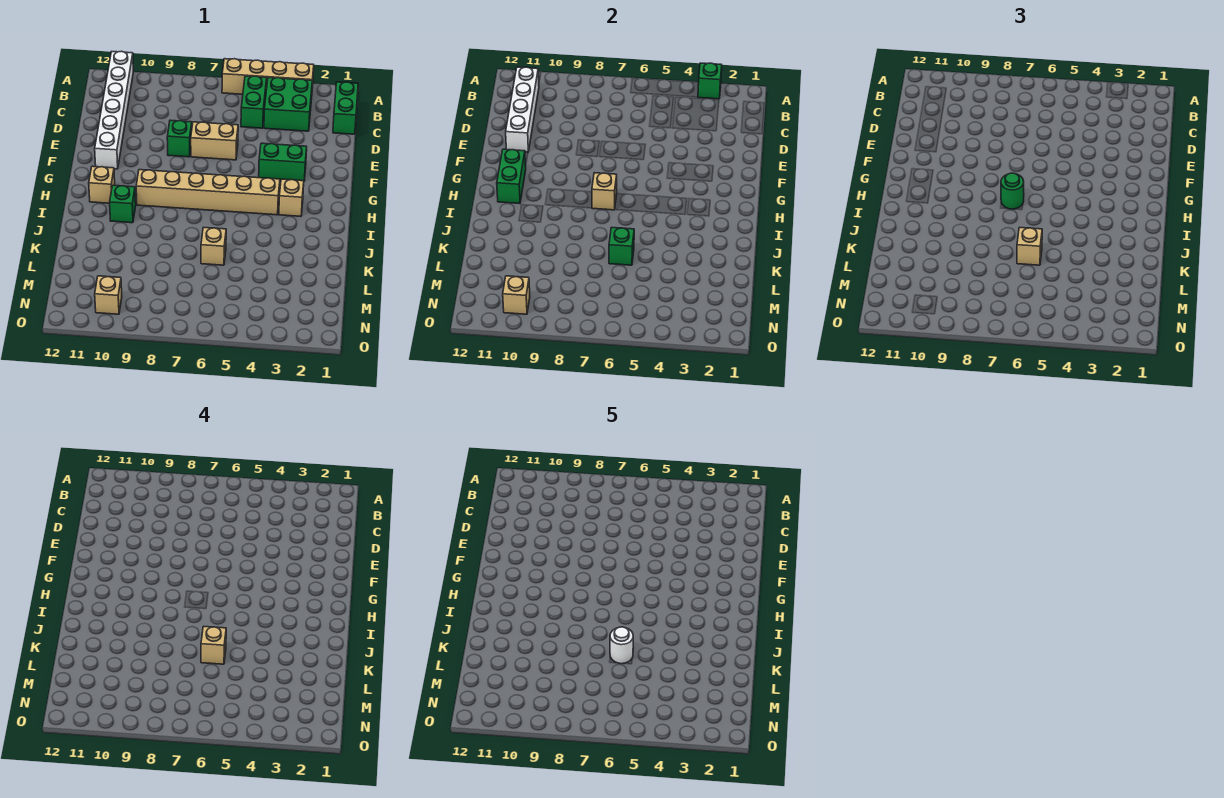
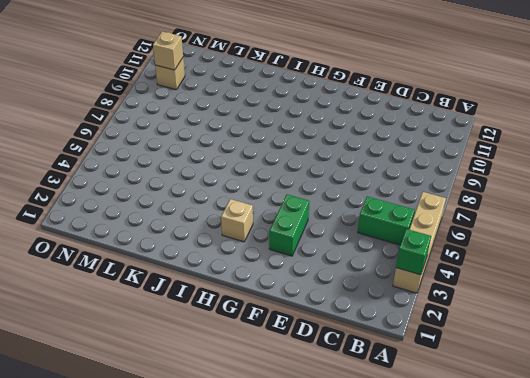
none -> white brick A11:F11 level 1
none -> green brick B1:C1 level 1
none -> green brick B3:C4 level 1

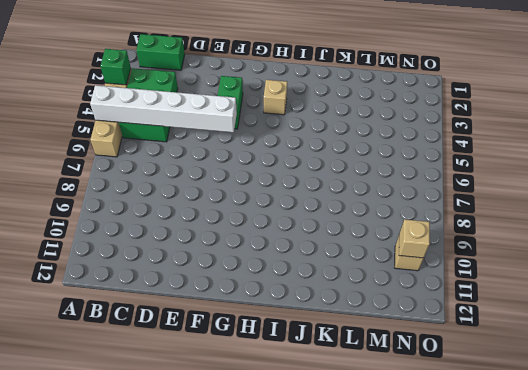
white brick A5:F5 level 2 -> white brick A11:F11 level 1
none -> tan brick E6:E7 level 1
none -> green brick E8 level 1
none -> tan brick H4:H9 level 1

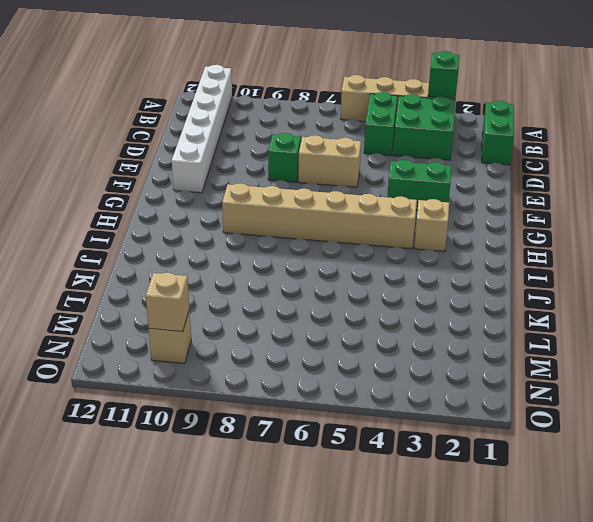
none -> tan brick H11 level 1
none -> green brick I10 level 1
none -> tan brick K6 level 1

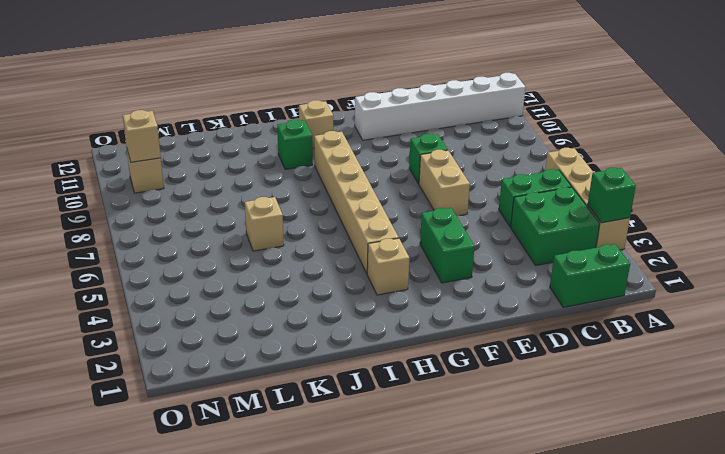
none -> white brick B11:E11 level 2
none -> green brick G11:H11 level 2
none -> tan brick H7 level 2

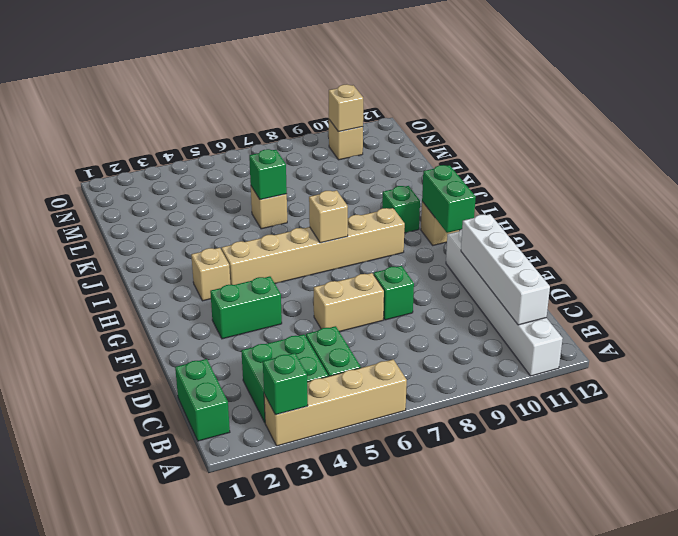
none -> green round brick H7 level 3
none -> tan brick K6 level 3
none -> tan brick K6 level 4

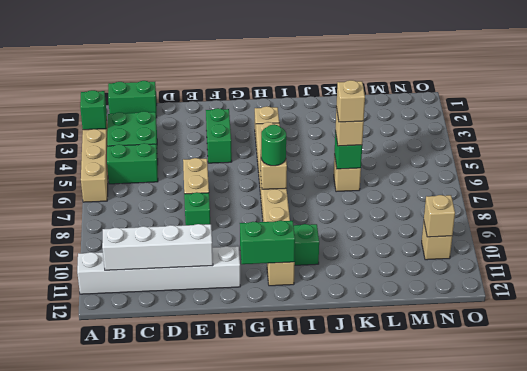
none -> white round brick K6 level 5

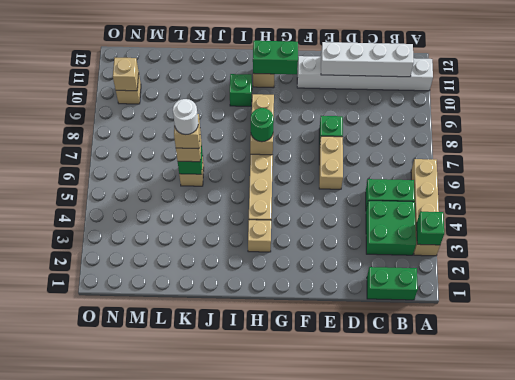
none -> green brick F3:F4 level 1

